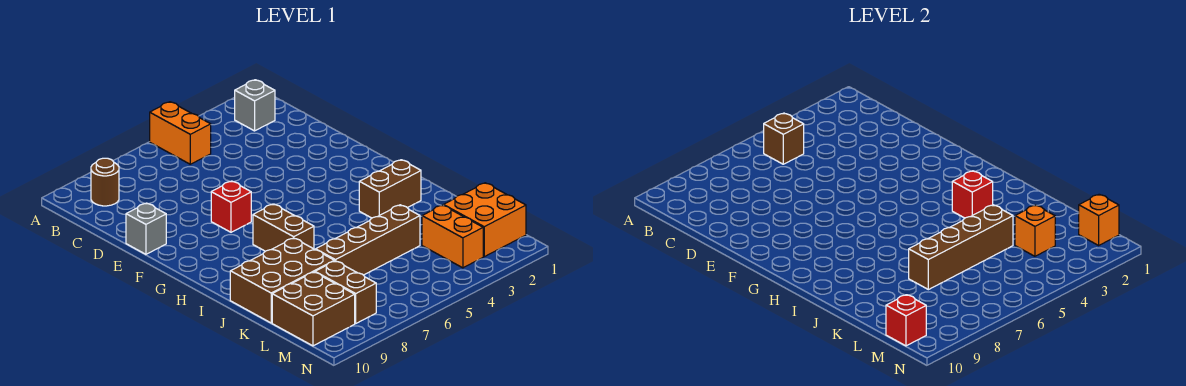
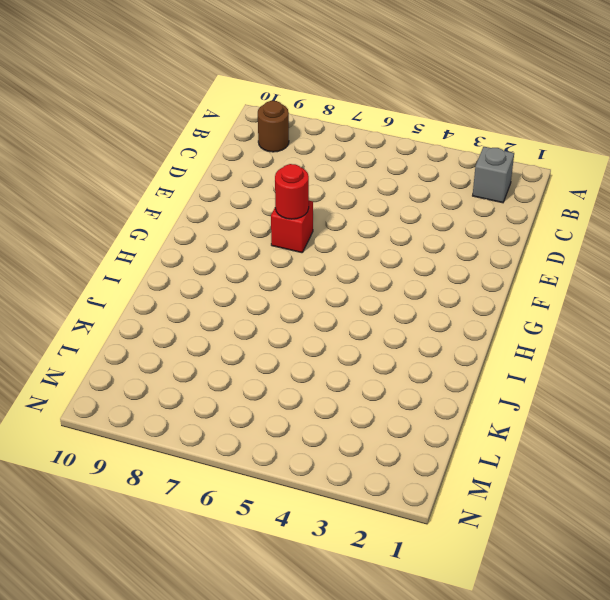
red round brick F7 level 2 -> none
none -> orange brick A5:B5 level 1
none -> grey brick E10 level 1
none -> brown brick H7:I7 level 1

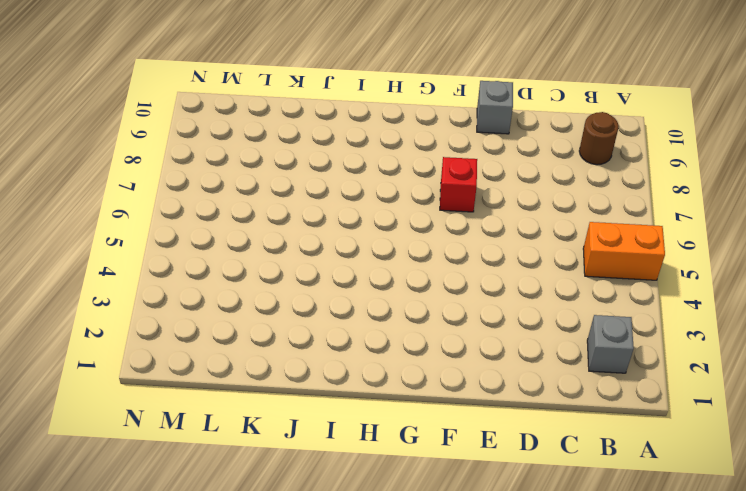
none -> brown brick H7:I7 level 1
none -> brown brick I2:I3 level 1
none -> brown brick J8:K10 level 1

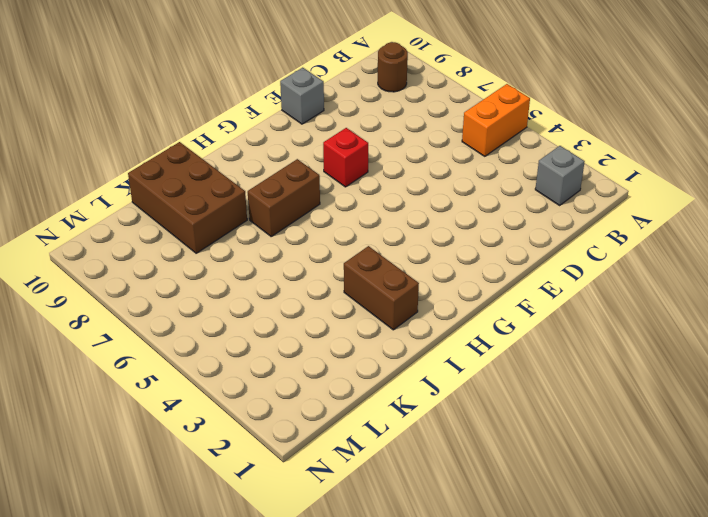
none -> brown brick K4:K7 level 1
none -> orange brick L1:M2 level 1
none -> orange brick L3:M3 level 1

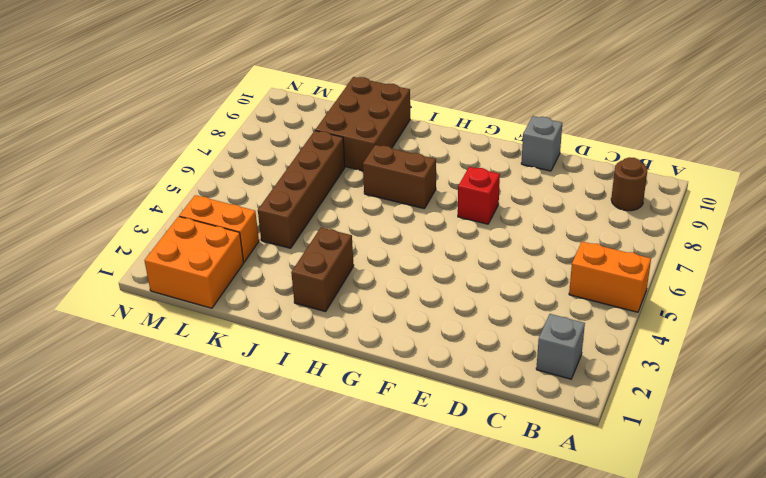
none -> brown brick L8:M8 level 1
none -> brown brick L9:M10 level 1
none -> brown brick B5 level 2

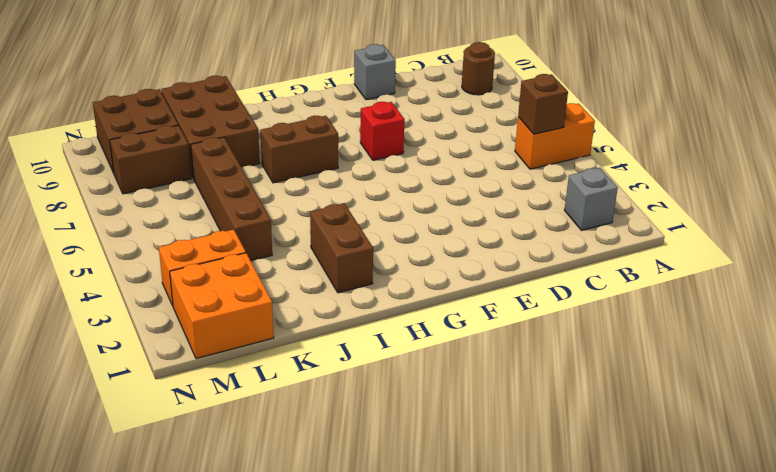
none -> red brick I3 level 2
none -> brown brick K4:K7 level 2
none -> orange brick L3 level 2

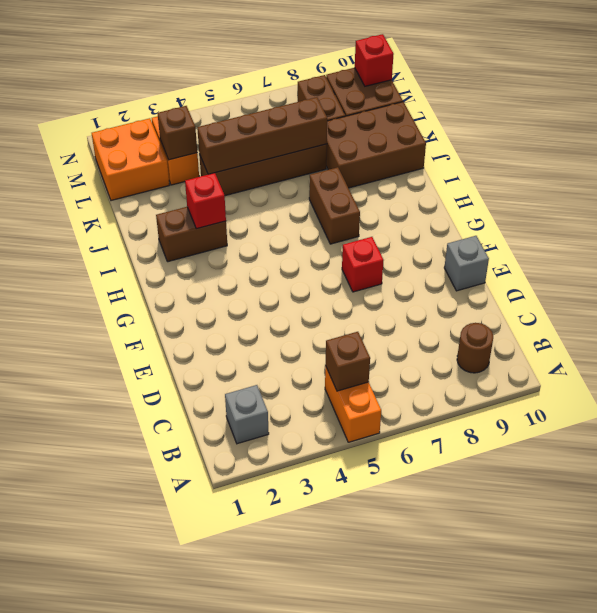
brown brick L3 level 2 -> orange brick L3 level 2
none -> orange brick M1 level 2

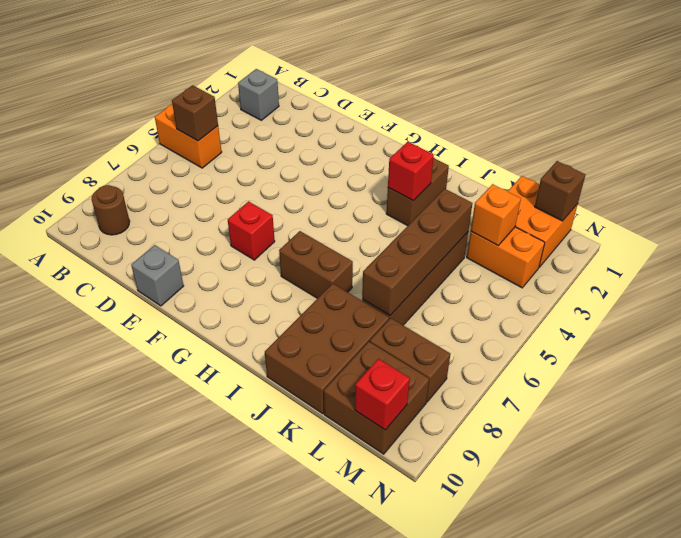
brown brick M1 level 2 -> orange brick M1 level 2

